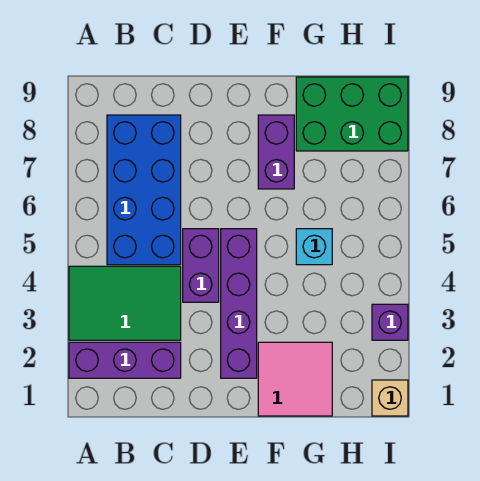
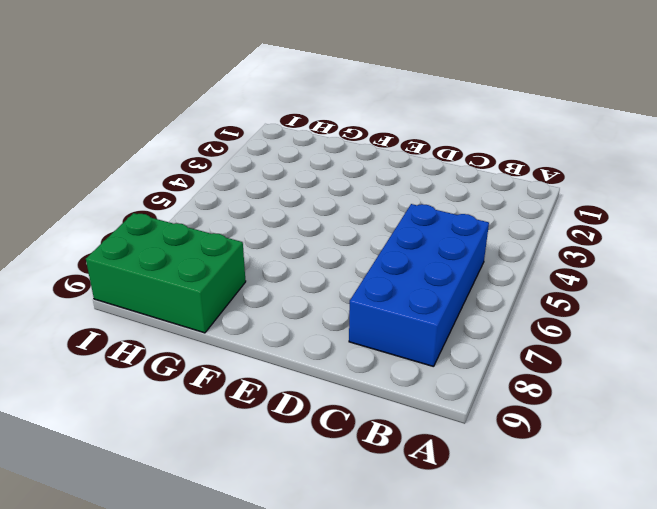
none -> purple brick A2:C2 level 1
none -> green tile A3:C4 level 1

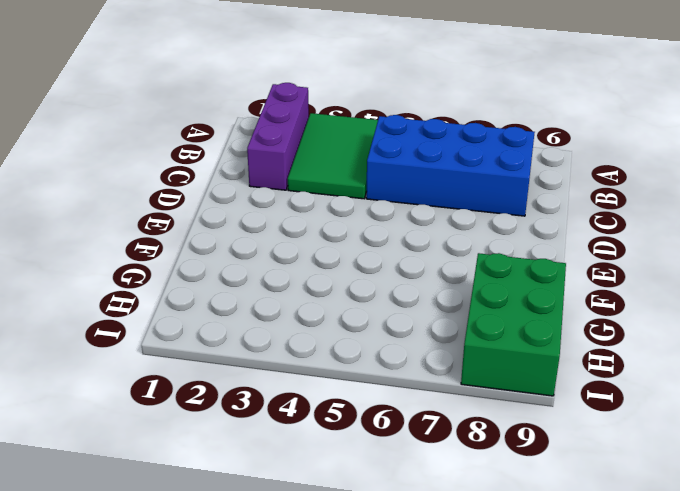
none -> purple brick D4:D5 level 1
none -> purple brick E2:E5 level 1

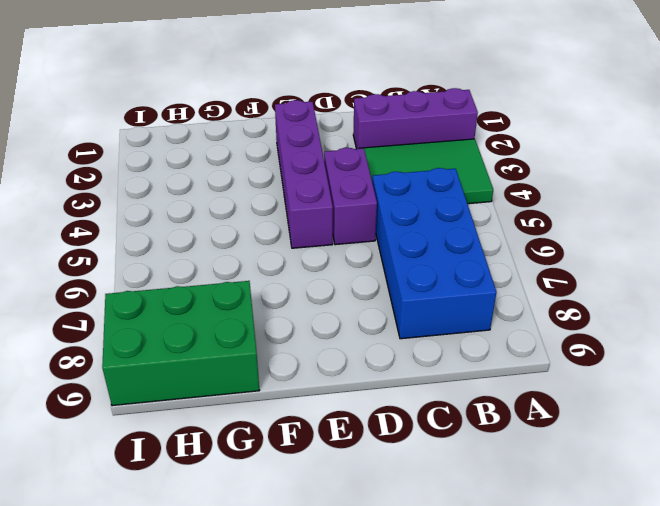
none -> pink tile F1:G2 level 1
none -> purple brick F7:F8 level 1

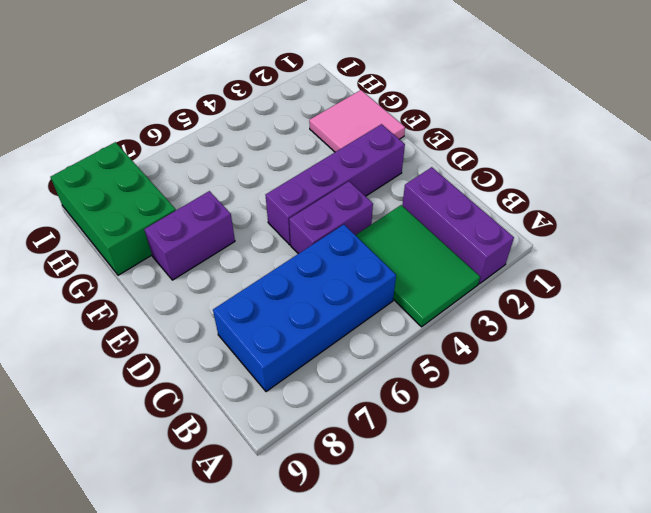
none -> cyan brick G5 level 1
none -> tan brick I1 level 1

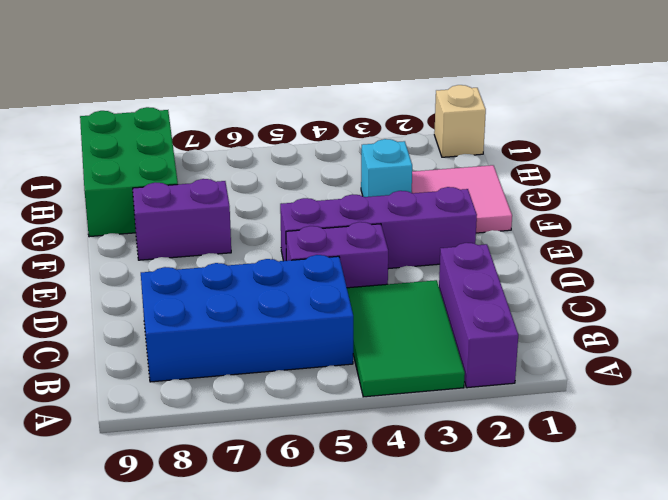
cyan brick G3 level 1 -> cyan brick G5 level 1
none -> purple brick I3 level 1

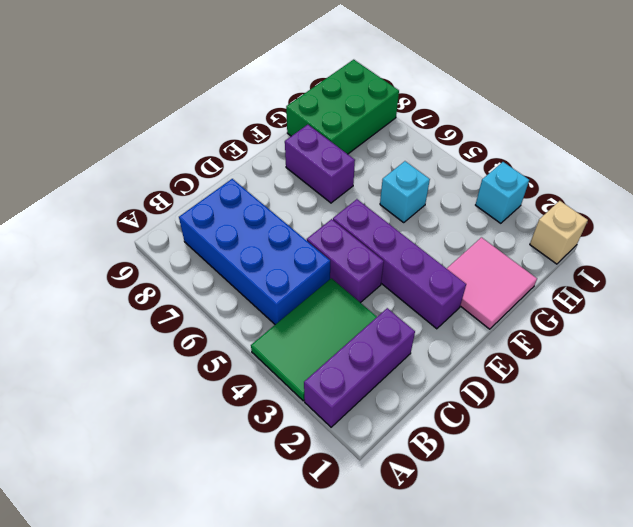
cyan brick I3 level 1 -> purple brick I3 level 1

